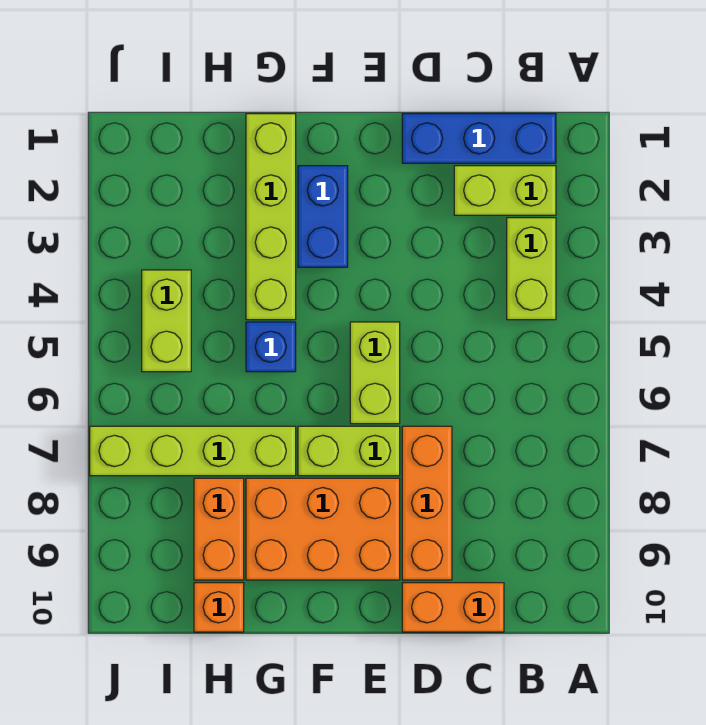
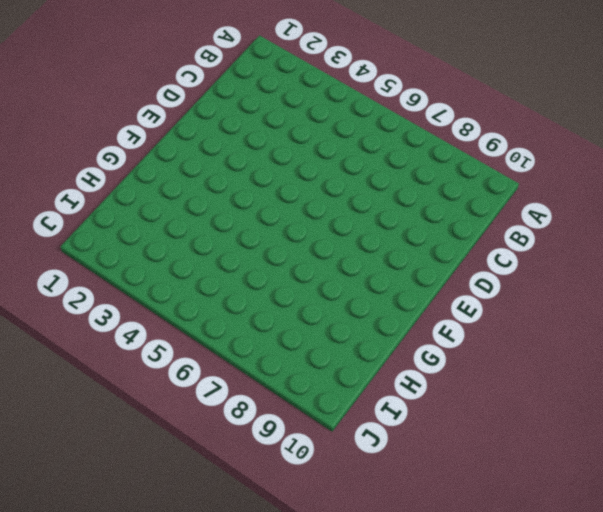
none -> blue brick B1:D1 level 1
none -> lime brick B2:C2 level 1
none -> lime brick B3:B4 level 1

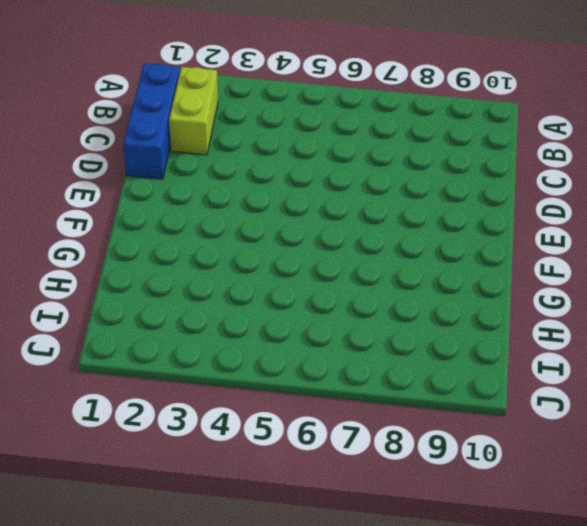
none -> lime brick B3:B4 level 1
none -> orange brick C10:D10 level 1
none -> orange brick D7:D9 level 1

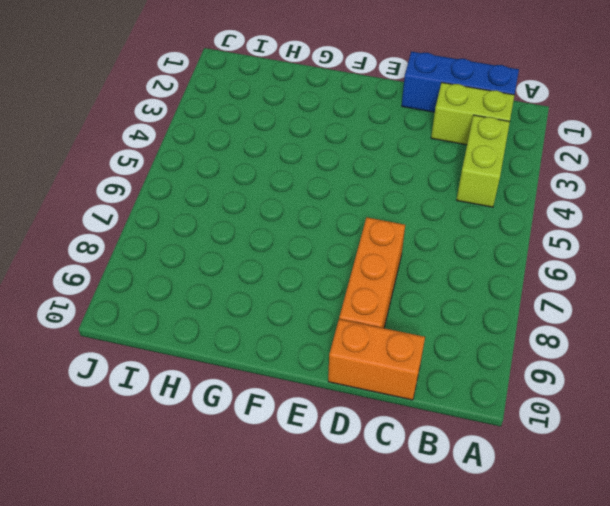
none -> lime brick E5:E6 level 1
none -> lime brick E7:F7 level 1
none -> orange brick E8:G9 level 1

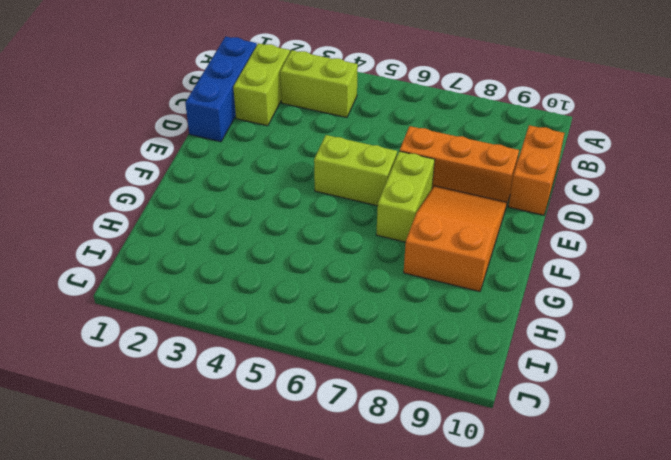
orange slope E8:G9 level 1 top G -> orange brick E8:G9 level 1
none -> blue brick F2:F3 level 1
none -> lime brick G1:G4 level 1
none -> blue brick G5 level 1

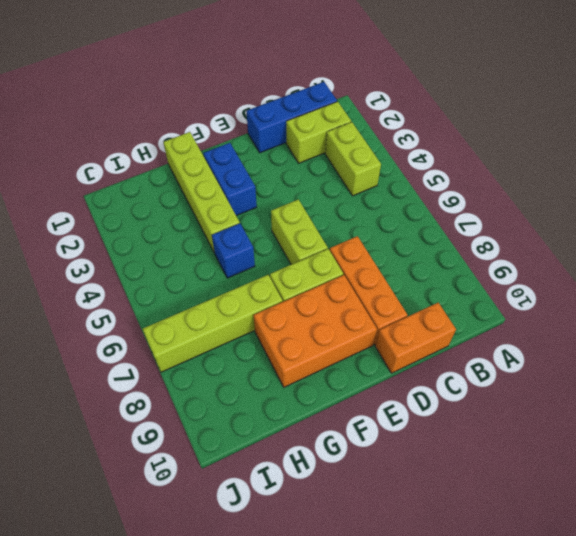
none -> orange brick H8:H9 level 1
none -> orange brick H10 level 1
none -> lime brick I4:I5 level 1

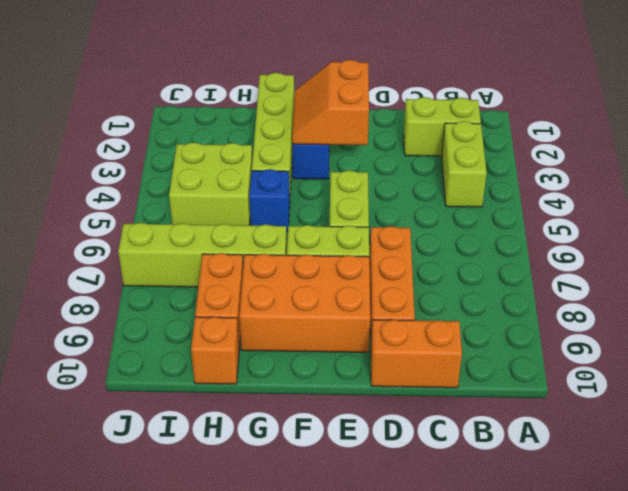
orange slope E2:F3 level 2 top E -> none
lime brick H4:I5 level 1 -> lime brick I4:I5 level 1
none -> blue brick B1:D1 level 1

